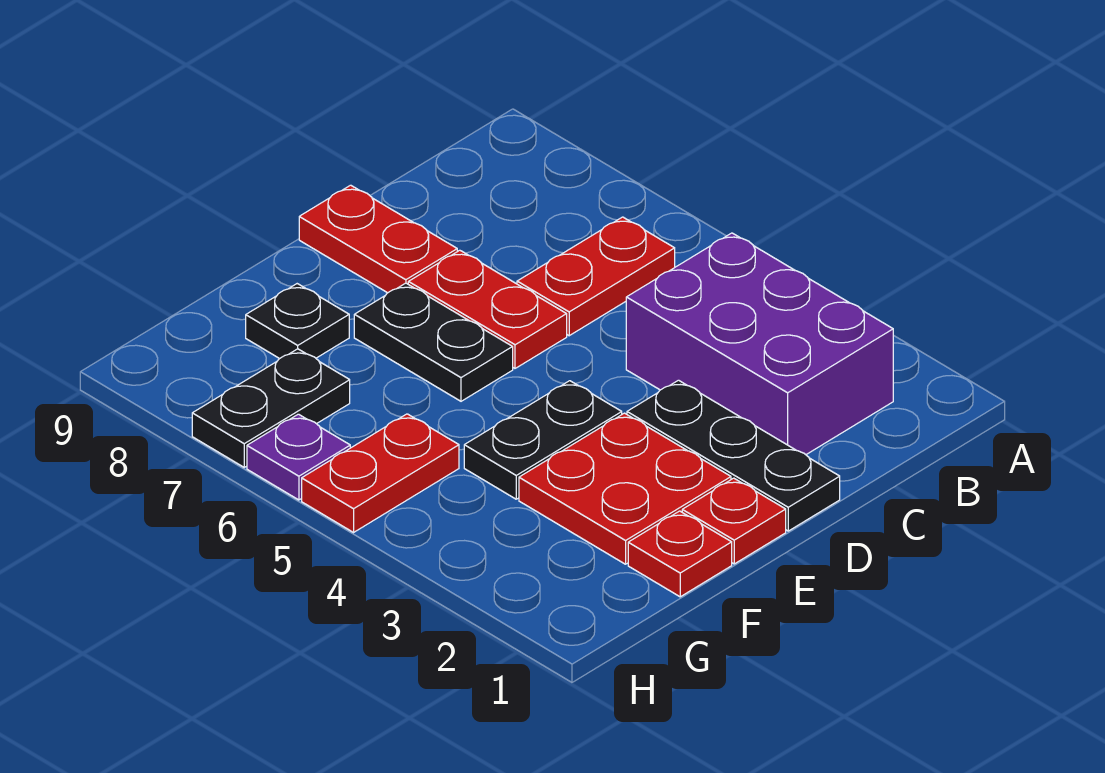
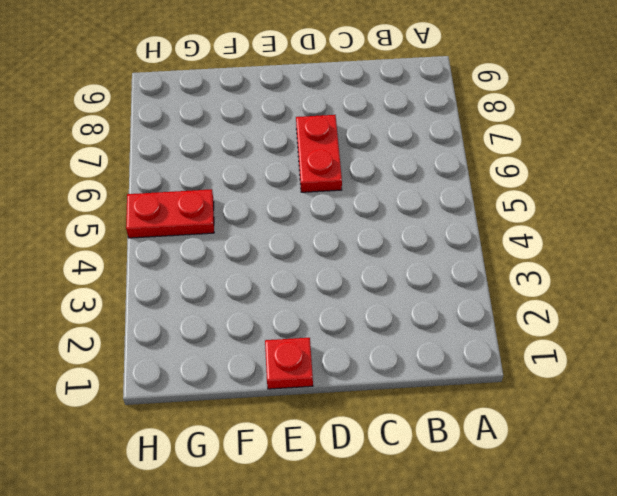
none -> purple brick B2:C4 level 1
none -> red plate B6:C6 level 1
none -> black plate D1:D3 level 1

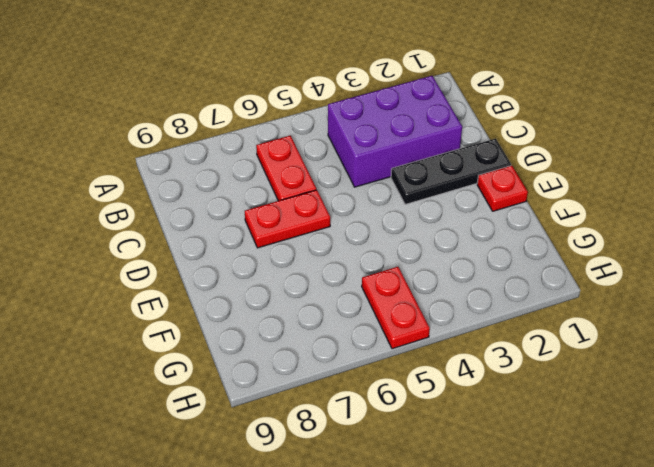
none -> red plate D8:D9 level 1
none -> red plate E2:F3 level 1
none -> black plate E4:F4 level 1

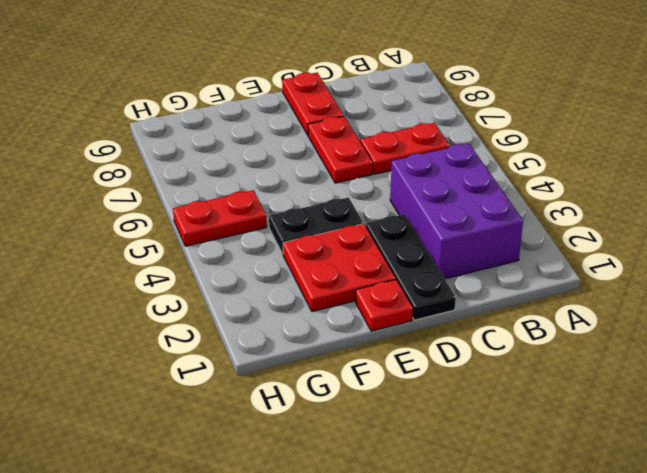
none -> black plate E6:E7 level 1
none -> red plate F1 level 1
none -> black plate F8 level 1

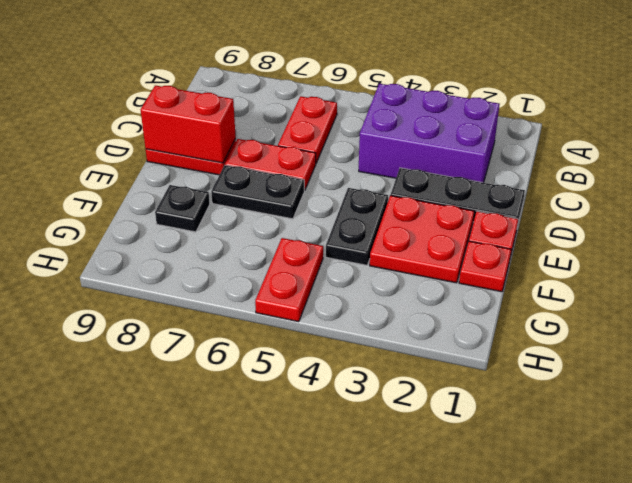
red brick D8:D9 level 2 -> none
none -> black plate G7:H7 level 1
none -> purple plate H6 level 1

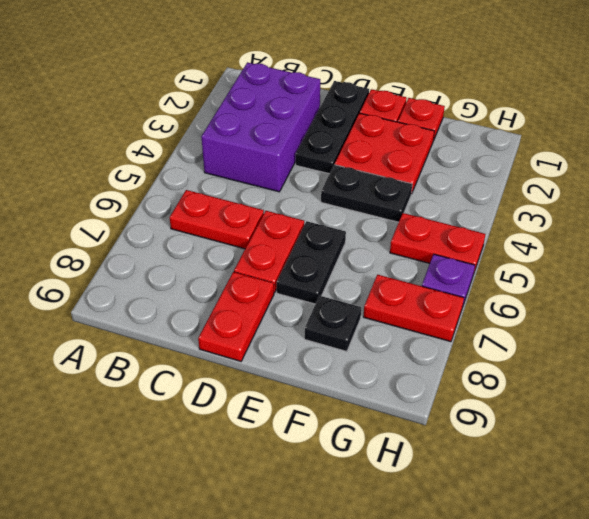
red plate G7:H7 level 1 -> black plate G7:H7 level 1

